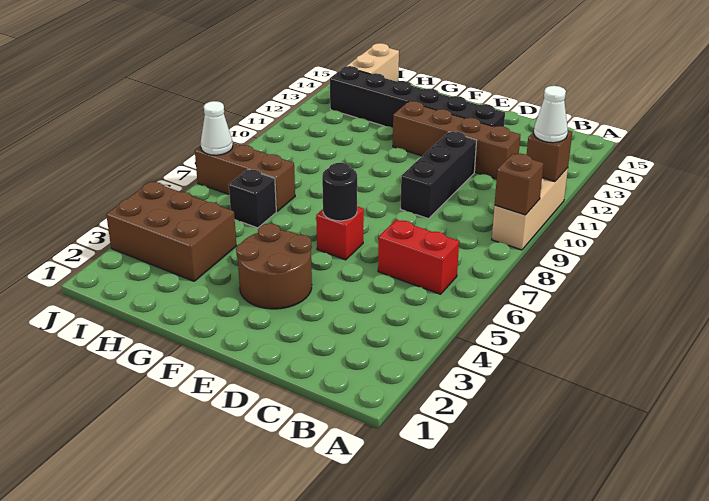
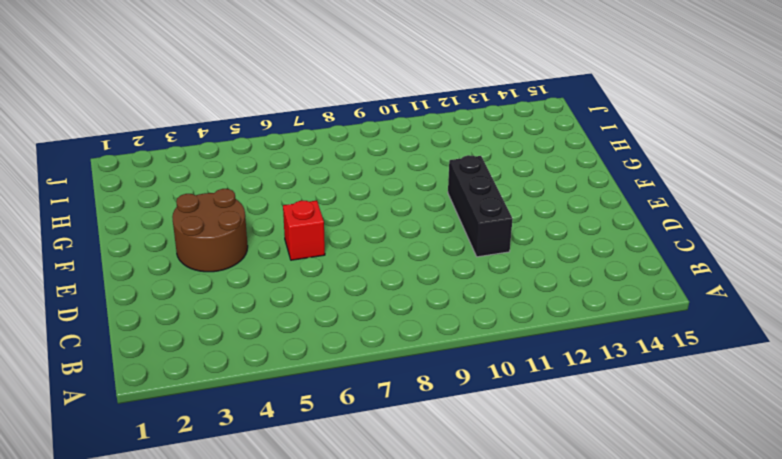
black brick D11:F11 level 1 -> black brick D9:D11 level 1
none -> tan brick A9:A11 level 1
none -> red brick B6:C6 level 1
none -> brown brick C12:F12 level 1

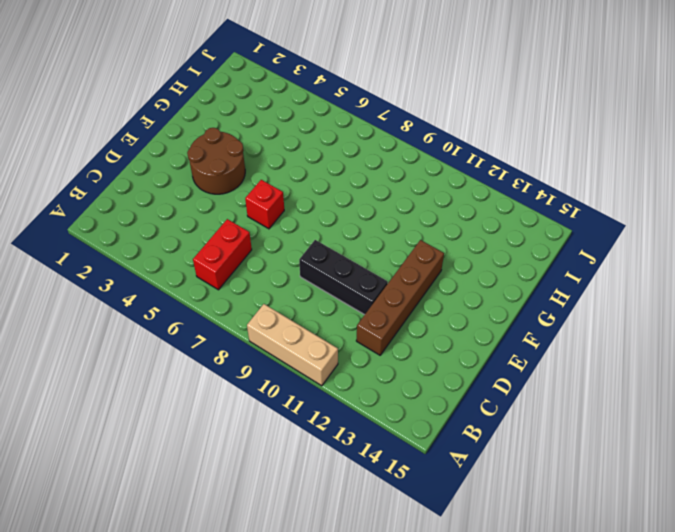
none -> black brick D13:I13 level 1
none -> brown brick H3:J4 level 1
none -> black brick H6 level 1

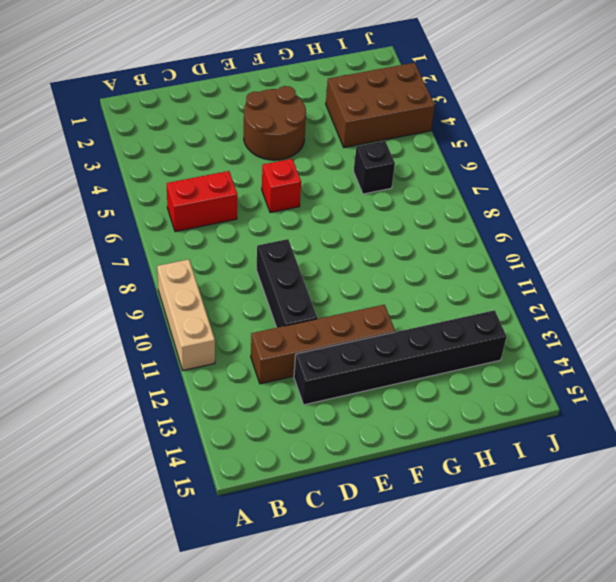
none -> brown brick H7:J7 level 1
none -> tan brick I14:I15 level 1
none -> brown brick A9 level 2

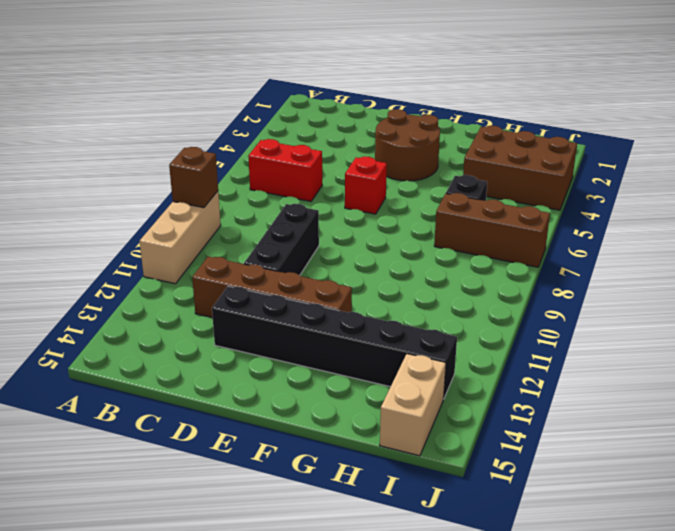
none -> brown brick A11 level 2
none -> black round brick E6 level 2
none -> white cone J7 level 2

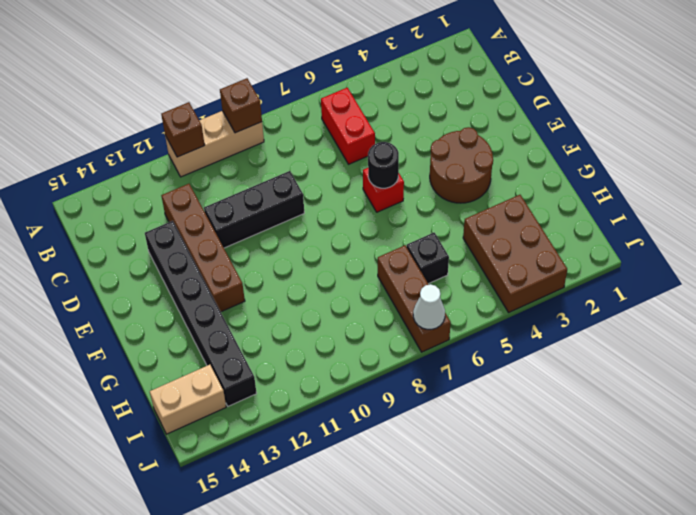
none -> white cone A11 level 3

